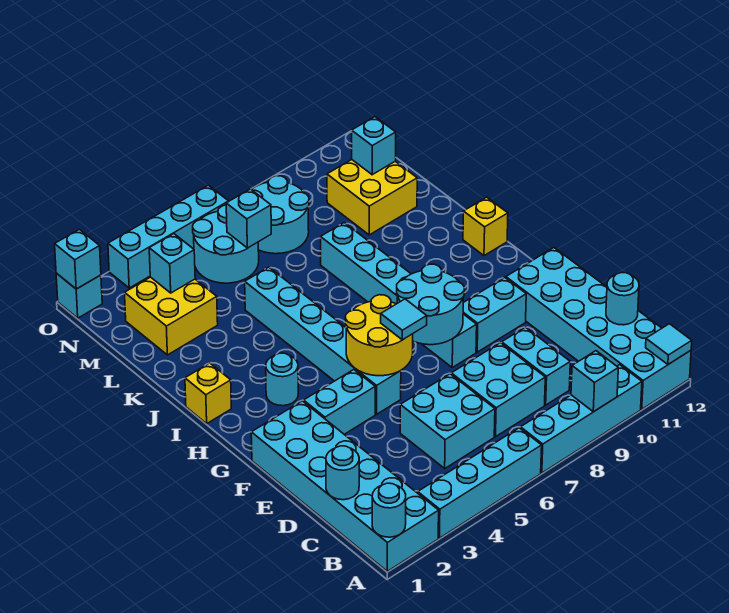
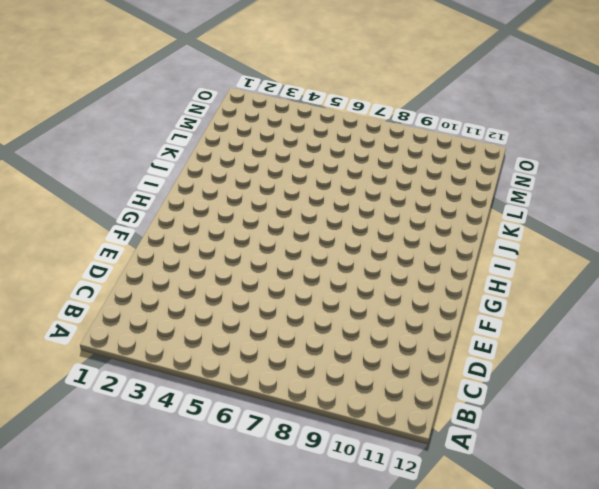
none -> cyan brick A1:F2 level 1
none -> cyan brick A3:A6 level 1
none -> cyan brick A7:A10 level 1
none -> cyan brick A11:F12 level 1

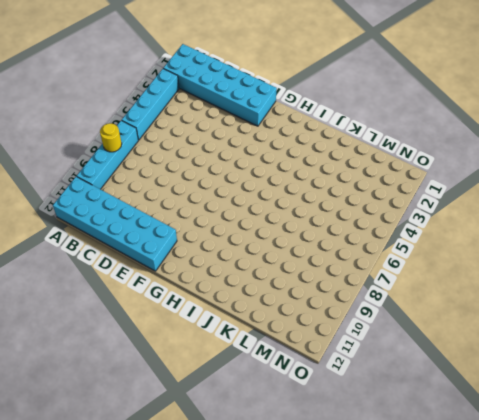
yellow round brick A8 level 2 -> none
none -> cyan brick C5:D6 level 1
none -> cyan brick C7:D8 level 1
none -> cyan brick C9:D9 level 1
none -> cyan brick F3:F4 level 1

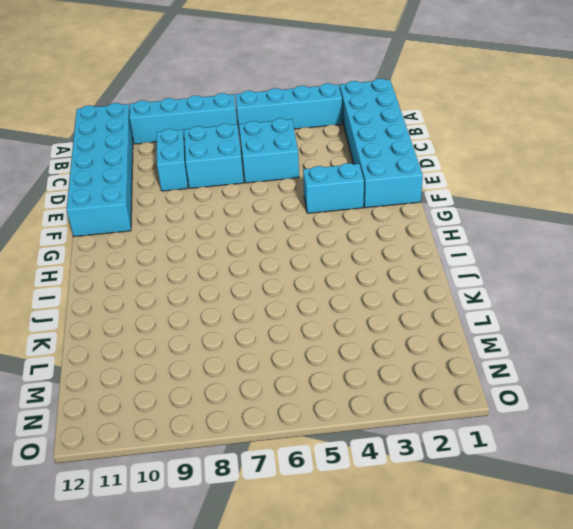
none -> cyan brick F5:K5 level 1
none -> cyan brick F8:K8 level 1
none -> cyan brick F9:F10 level 1
none -> cyan round brick H3 level 1

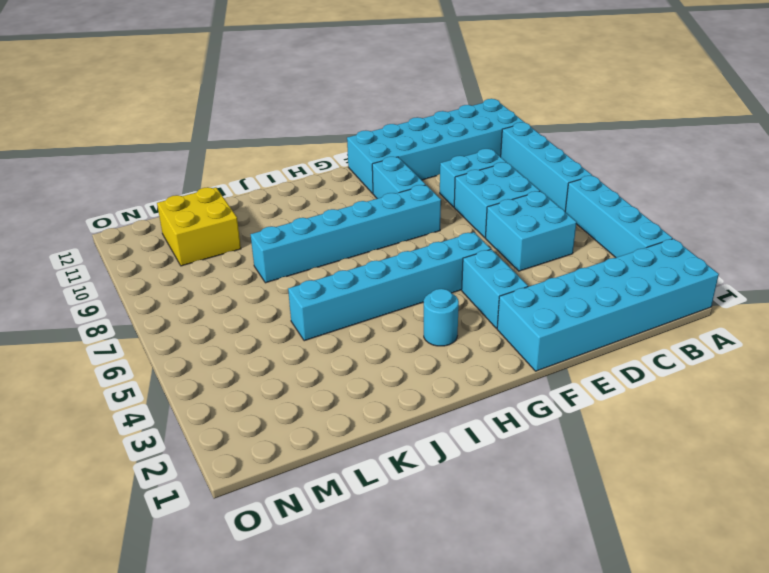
none -> yellow brick I1 level 1
none -> yellow brick I12 level 1
none -> yellow brick L2:M3 level 1
none -> cyan round brick M5:N6 level 1

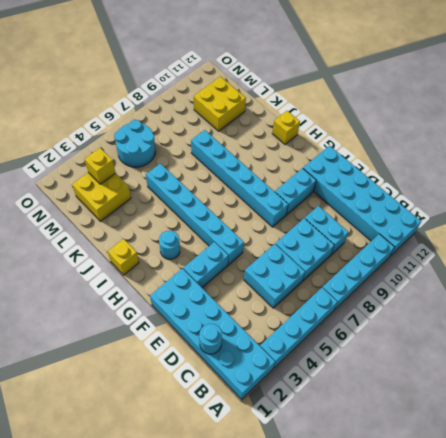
yellow brick M3 level 2 -> cyan brick M3 level 2
none -> cyan round brick M7:N8 level 1
none -> cyan brick O1 level 1
none -> cyan brick O3:O6 level 1
none -> cyan round brick A1 level 2

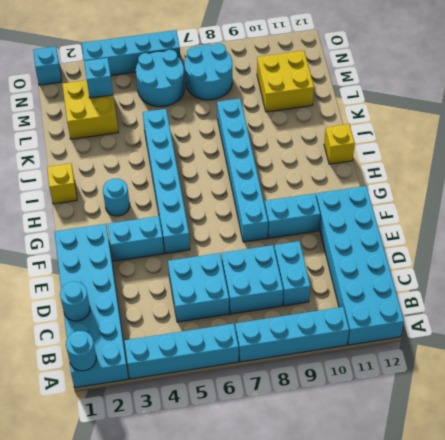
none -> cyan brick A9 level 2
none -> cyan tile A12 level 2
none -> cyan round brick C12 level 2
none -> yellow round brick F5:G6 level 2

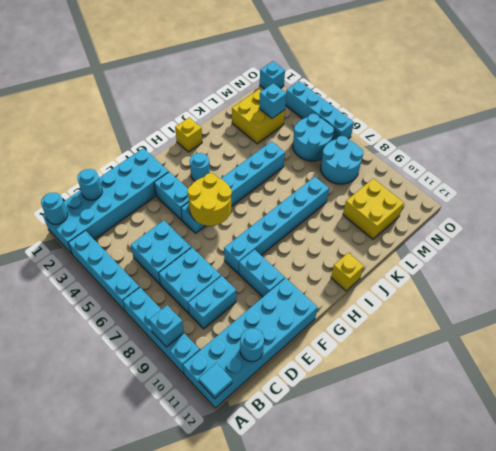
none -> cyan round brick F7:G8 level 2
none -> cyan brick M6 level 2
none -> cyan brick M11 level 2
none -> cyan brick O1 level 2

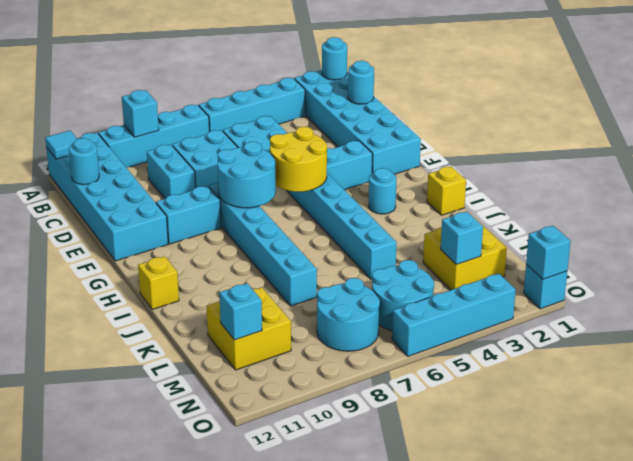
none -> cyan brick M6 level 2
none -> cyan tile F6 level 3

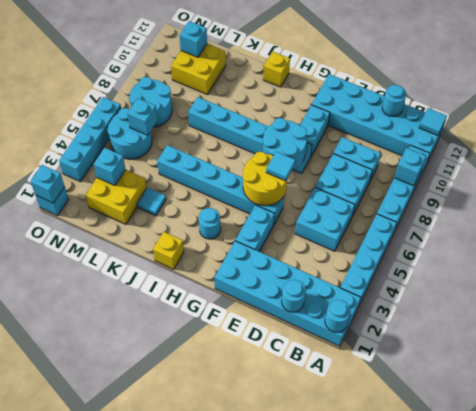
cyan tile K3 level 1 -> none

